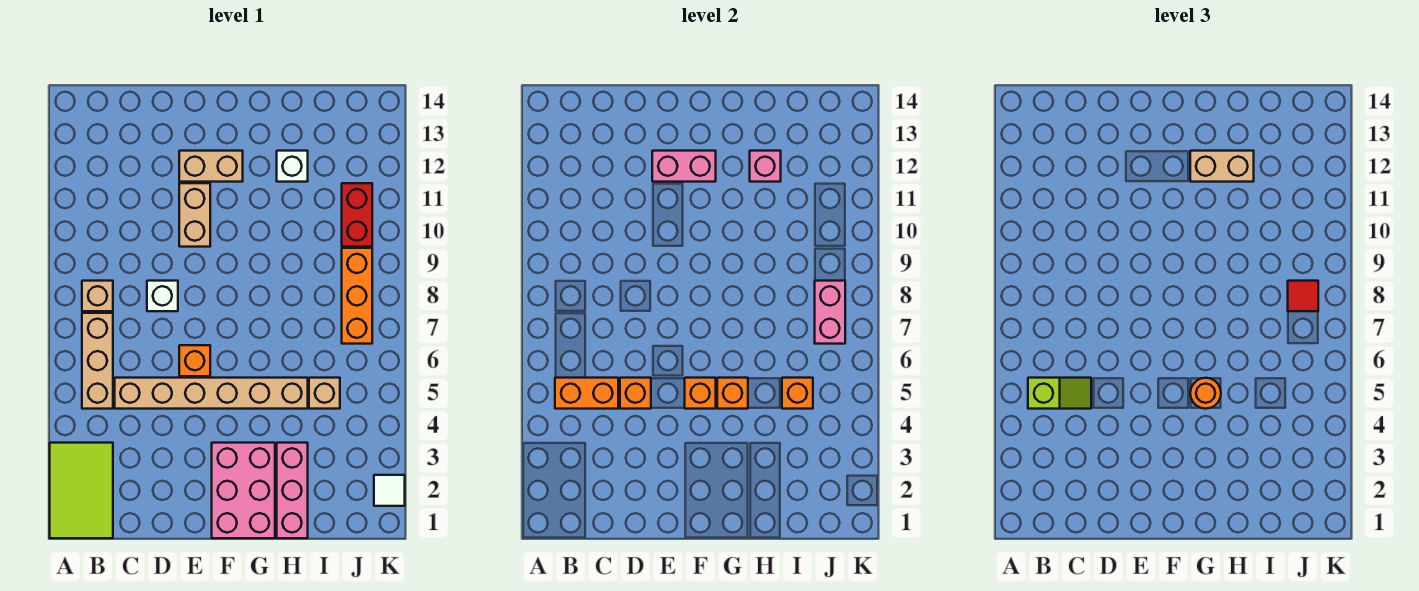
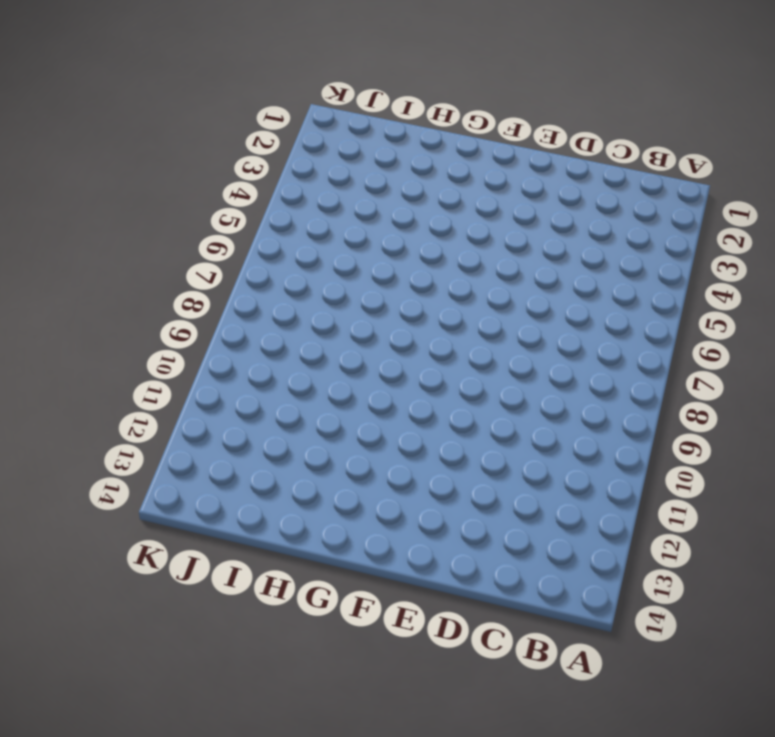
none -> lime tile A1:B3 level 1
none -> tan brick B5:B7 level 1
none -> tan brick B8 level 1

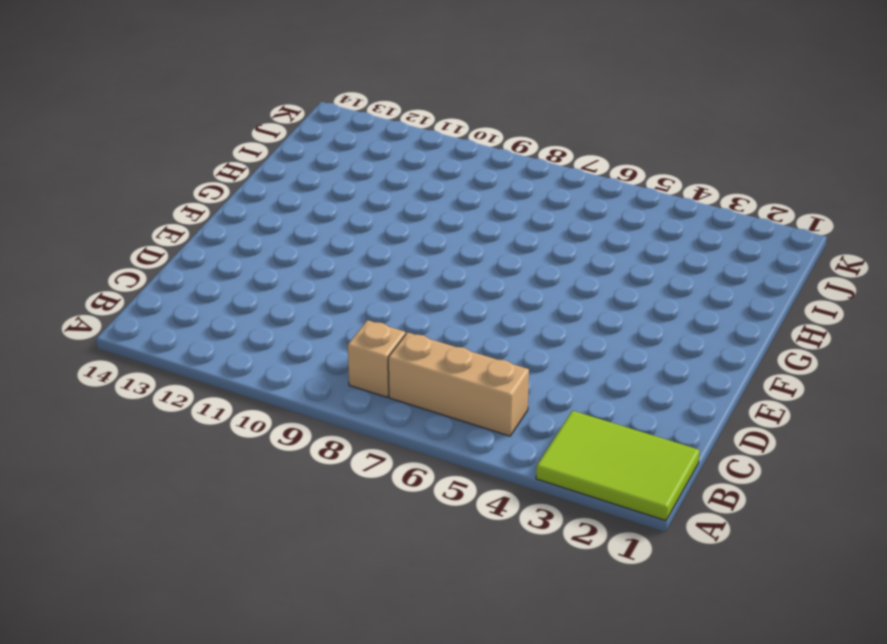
none -> tan brick C5:H5 level 1
none -> white brick D8 level 1
none -> orange brick E6 level 1

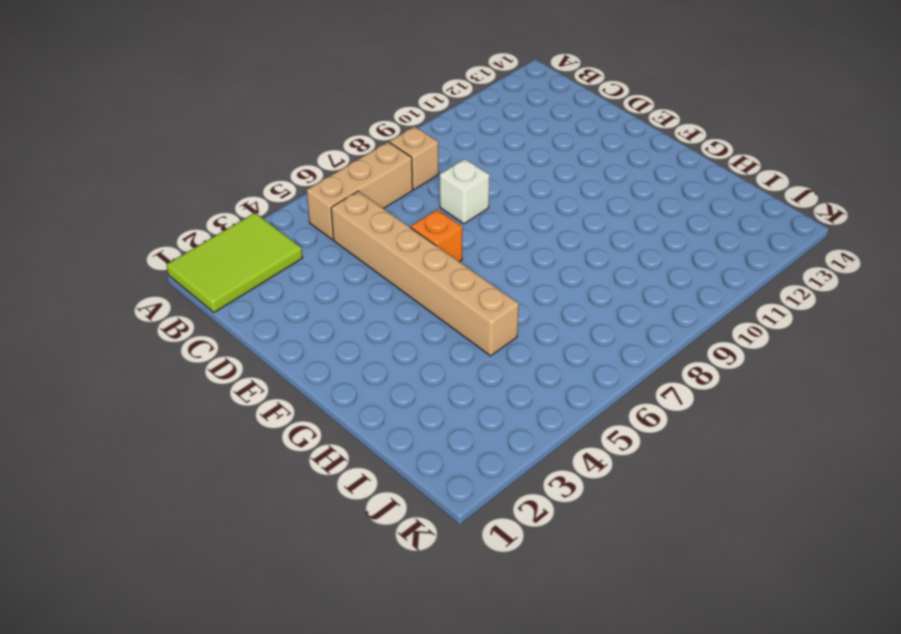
none -> tan brick E10:E11 level 1
none -> tan brick E12:F12 level 1
none -> pink brick F1:G3 level 1

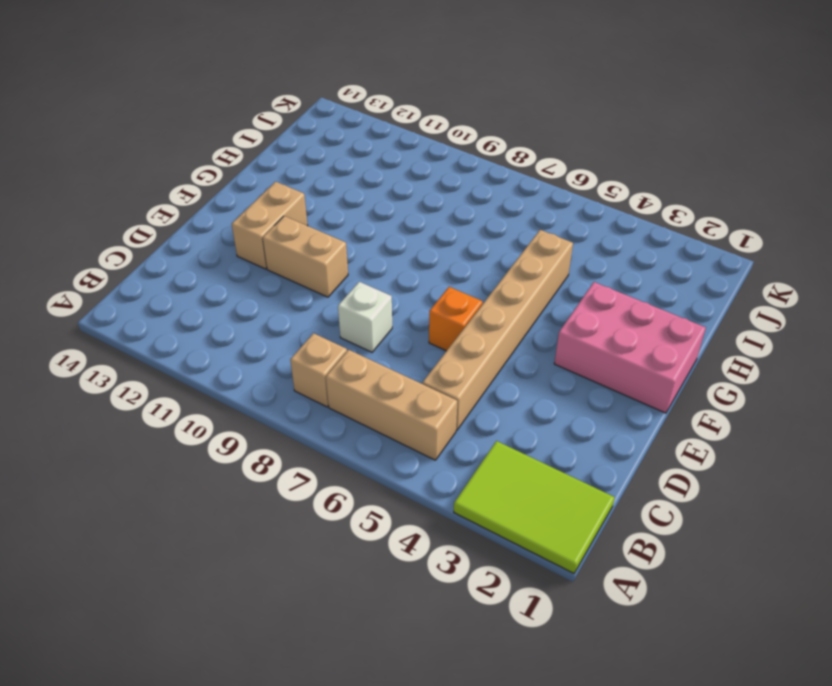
none -> pink brick H1:H3 level 1
none -> white brick H12 level 1
none -> tan brick I5 level 1

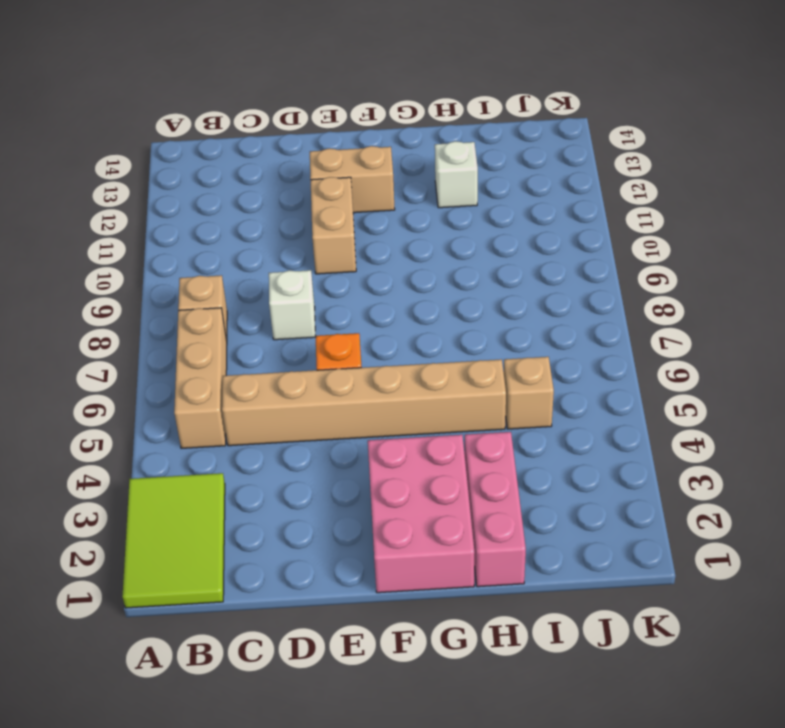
none -> orange brick J7:J9 level 1
none -> red brick J10:J11 level 1
none -> white tile K2 level 1

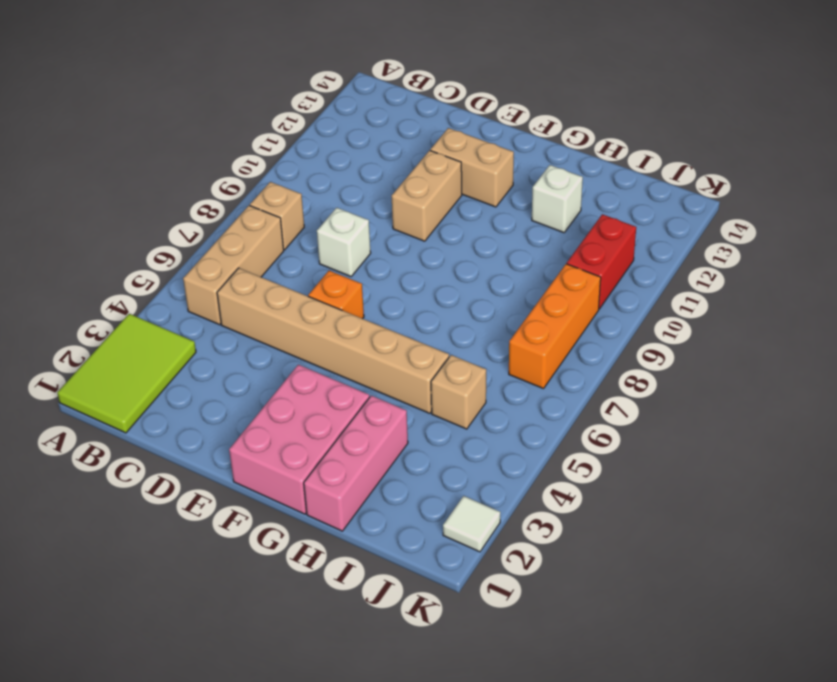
none -> orange brick B5:C5 level 2
none -> orange brick D5 level 2
none -> pink brick E12:F12 level 2

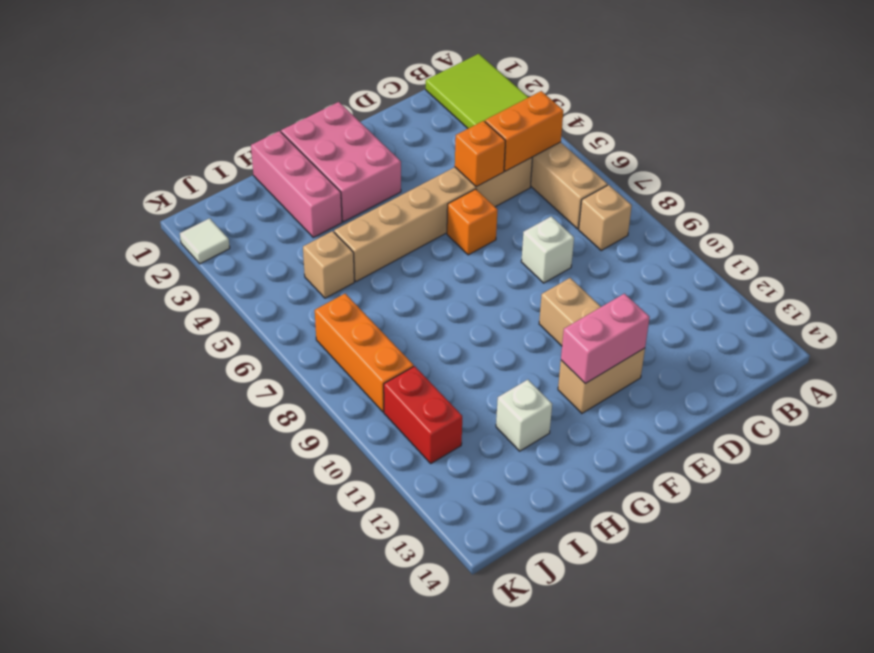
none -> orange brick F5 level 2
none -> orange brick G5 level 2
none -> pink brick H12 level 2

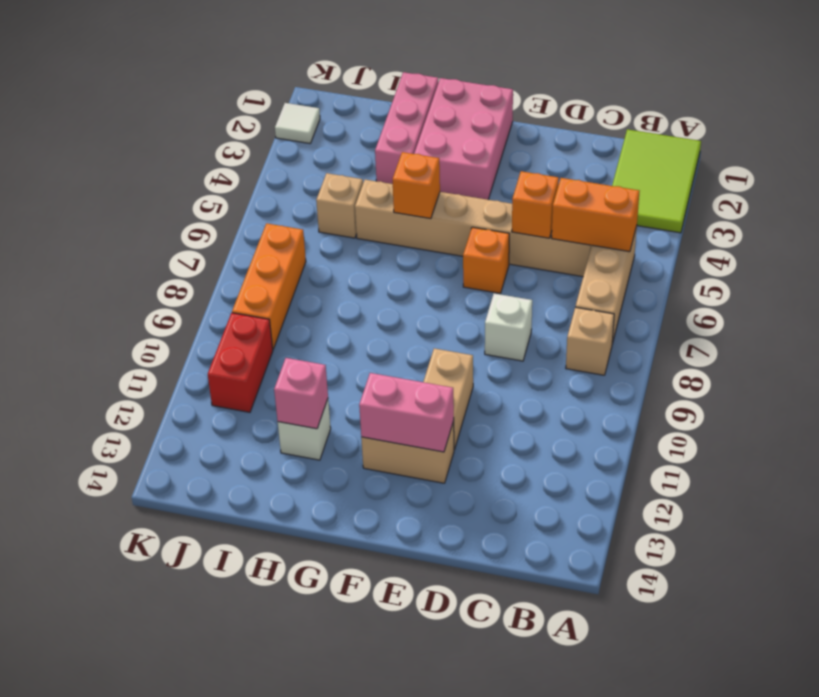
none -> orange brick F5 level 2
none -> orange brick I5 level 2
none -> pink brick J7:J8 level 2

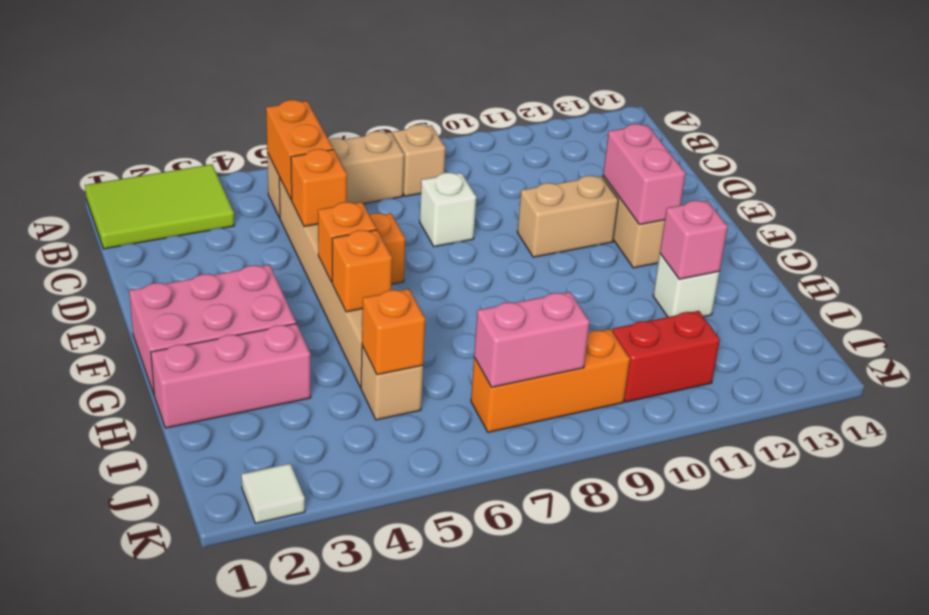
none -> lime slope B5:C5 level 3 top B
none -> orange round brick G5 level 3
none -> tan brick G12:H12 level 3

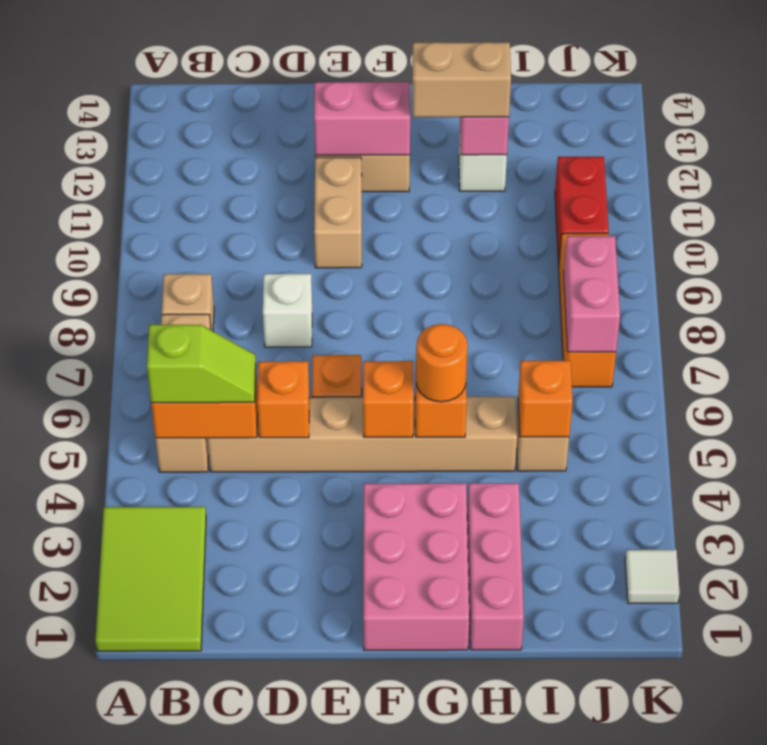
none -> red tile J8 level 3

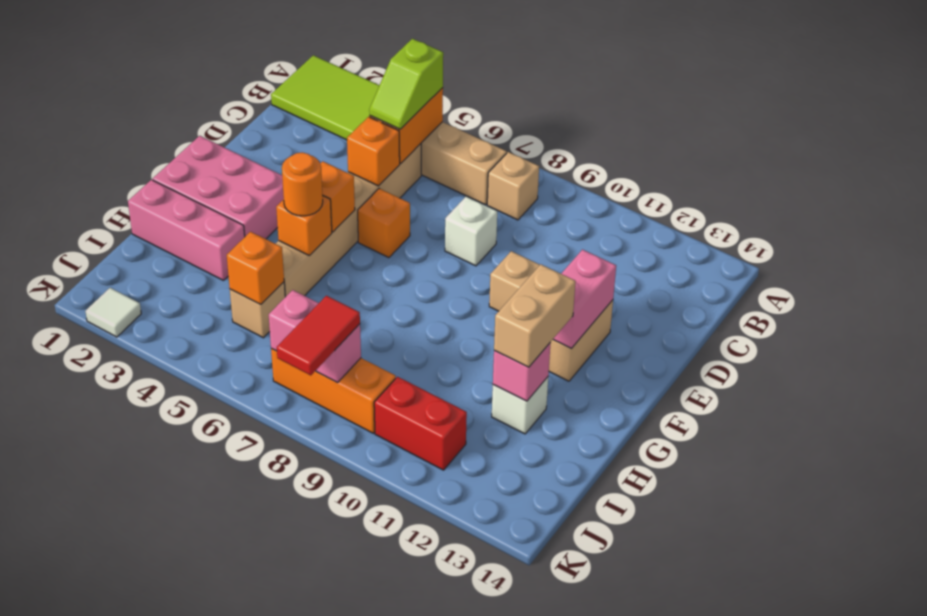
red tile J8:K8 level 3 -> red tile J8 level 3

